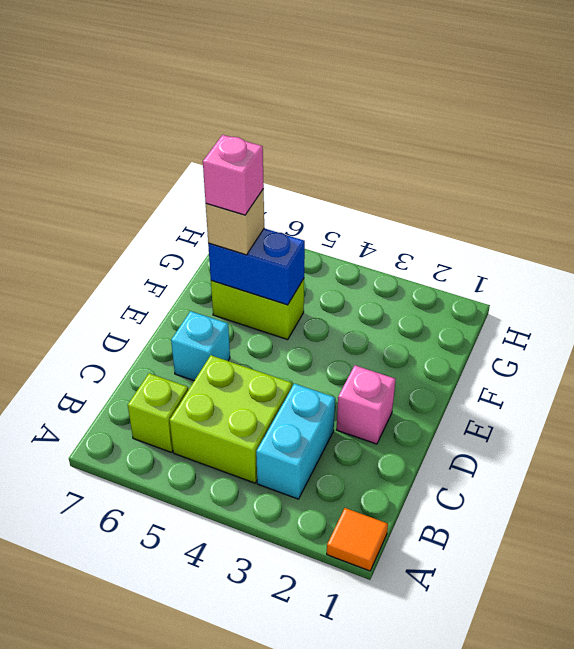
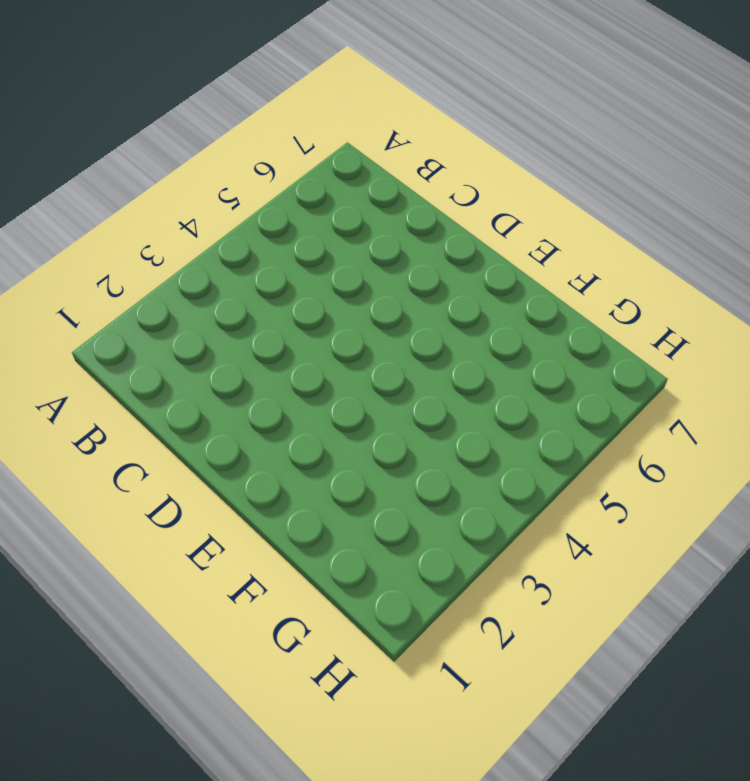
none -> orange tile A1 level 1
none -> cyan brick B3:C3 level 1

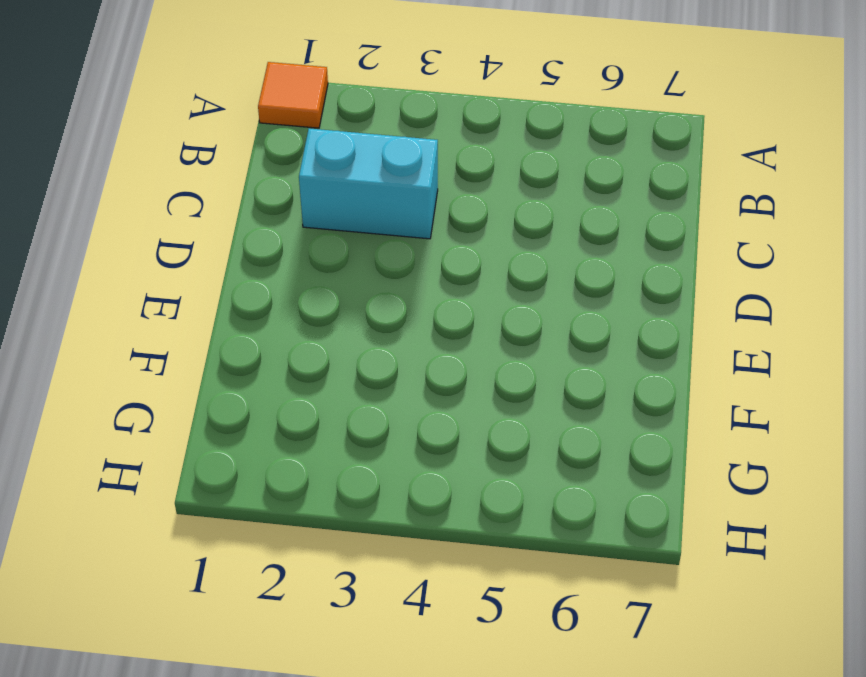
cyan brick C2:C3 level 1 -> cyan brick B3:C3 level 1
none -> lime brick B4:C5 level 1
none -> lime brick B6 level 1

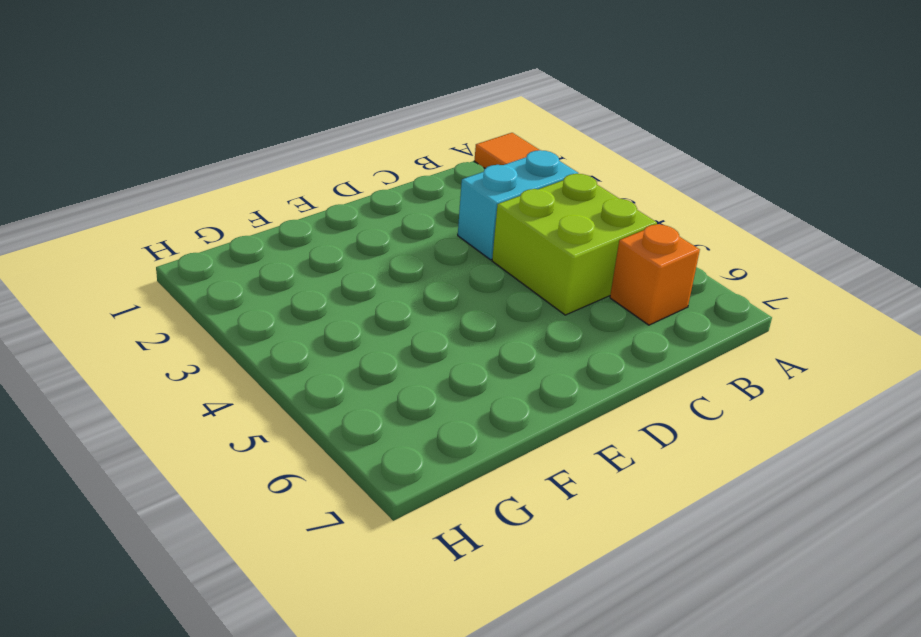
orange brick B6 level 1 -> lime brick B6 level 1
none -> pink brick D2 level 1
none -> cyan brick D6 level 1

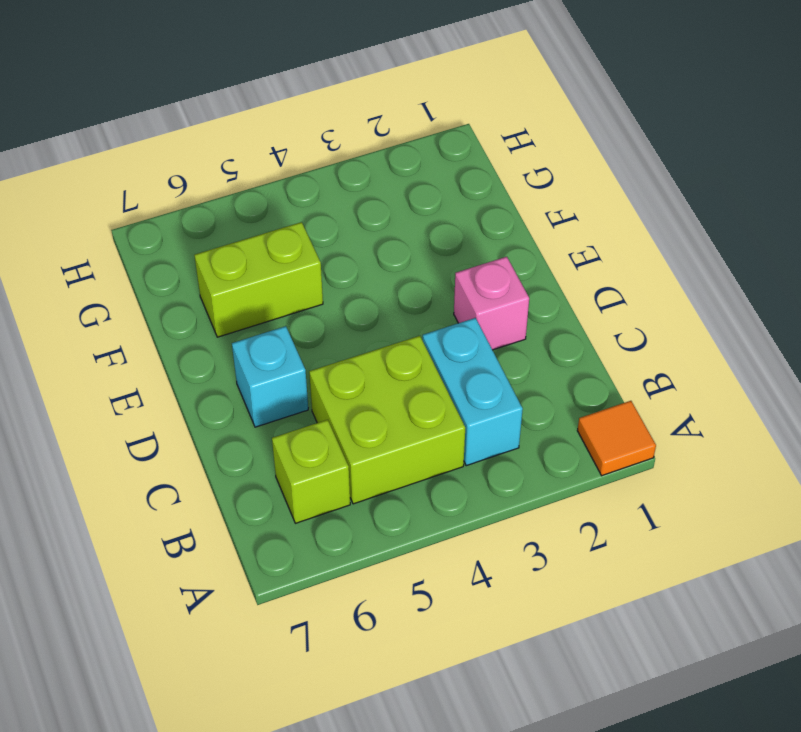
none -> blue brick F5:F6 level 2
none -> tan brick F6 level 3

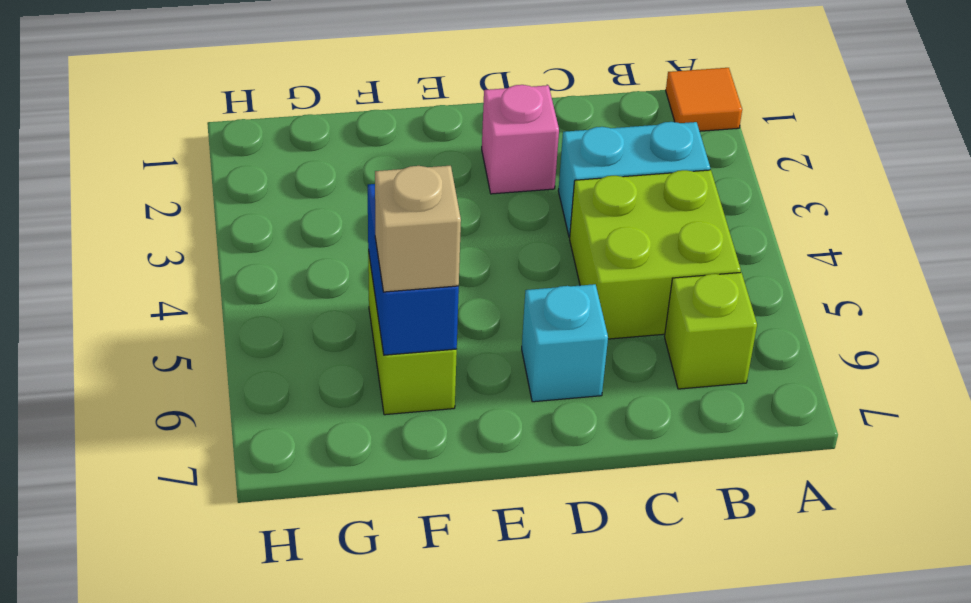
none -> pink brick F6 level 4

